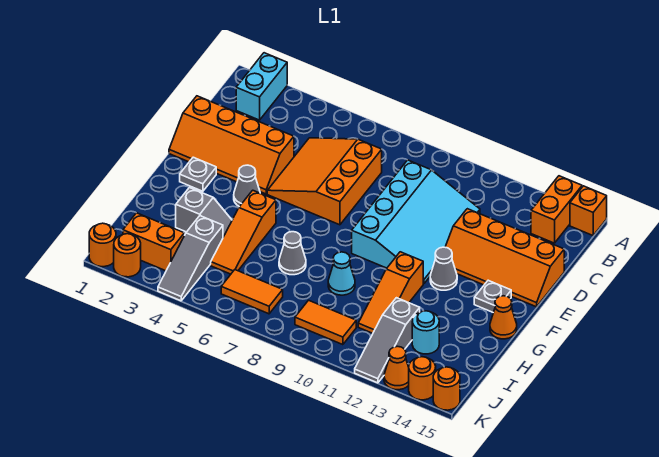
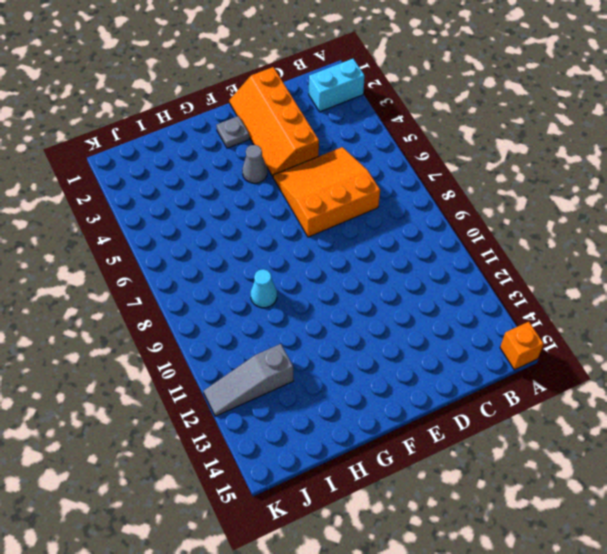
none -> orange brick A14:B14 level 1
none -> cyan slope C9:F11 level 1 top 9
none -> orange slope D12:E15 level 1 top D

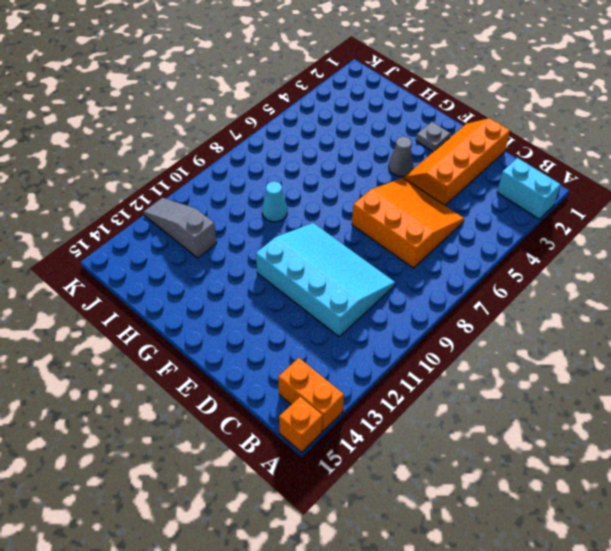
cyan slope C9:F11 level 1 top 11 -> cyan slope C9:F11 level 1 top 9
none -> orange slope D12:E15 level 1 top D
none -> grey cone F12 level 1
none -> grey plate F14 level 1

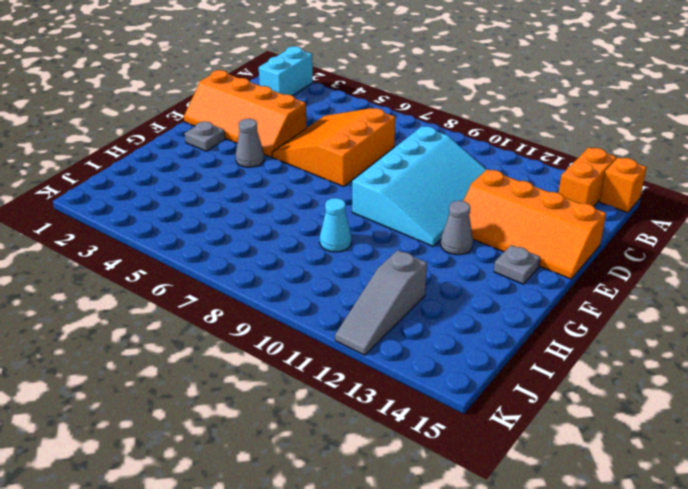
none -> orange slope G5:I5 level 1 top G
none -> orange slope G11:I11 level 1 top G
none -> orange cone G15 level 1

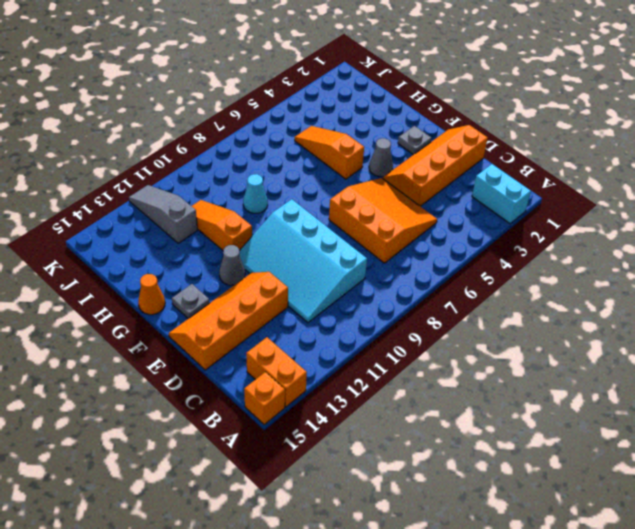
none -> grey slope H3:H4 level 1 top 3
none -> grey cone H7 level 1
none -> grey slope I4:K4 level 1 top I

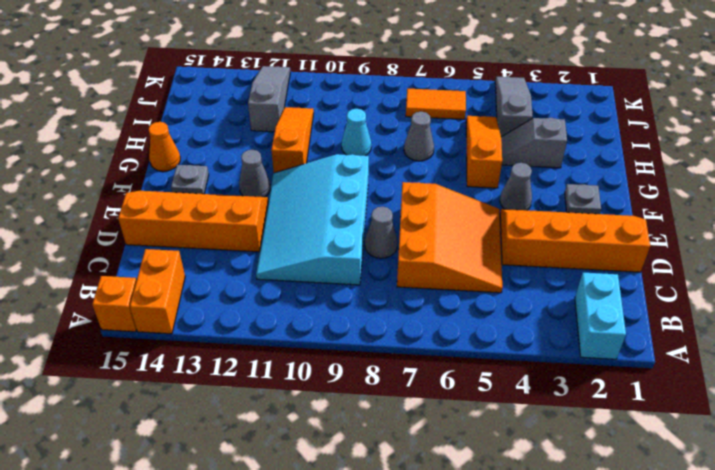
grey cone D8 level 1 -> none
none -> cyan round brick I13 level 1
none -> orange brick J2:J3 level 1
none -> orange tile J9:J10 level 1

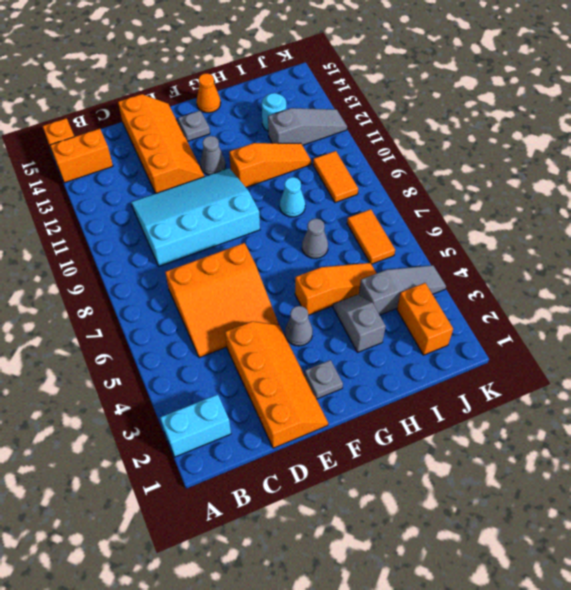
none -> orange round brick K1 level 1
none -> orange round brick K2 level 1
none -> orange cone K13 level 1

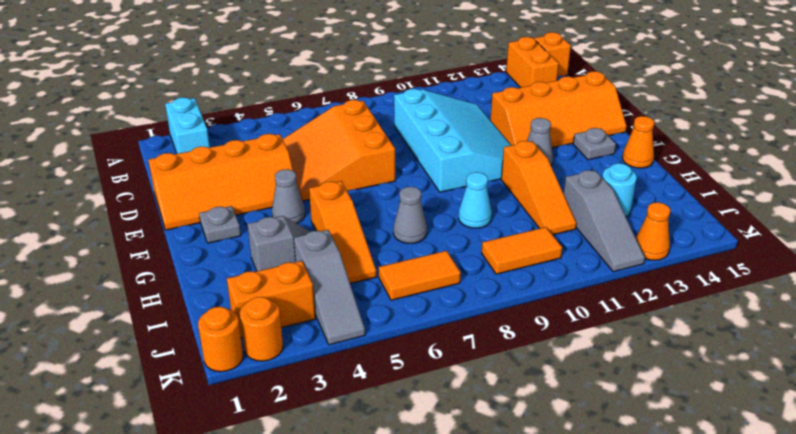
none -> orange round brick K14 level 1
none -> orange round brick K15 level 1

